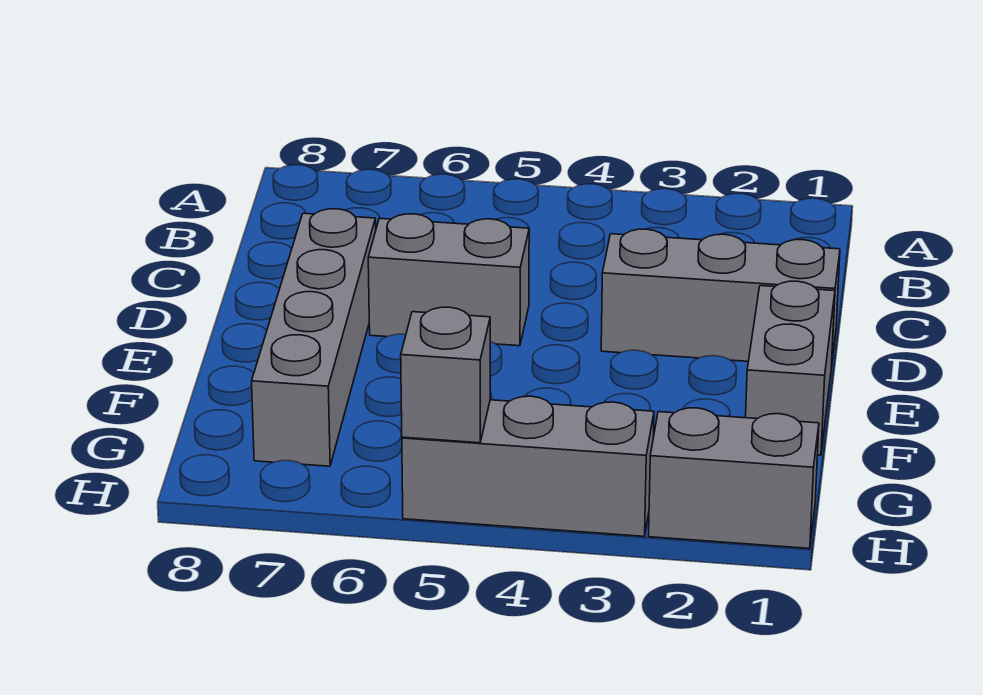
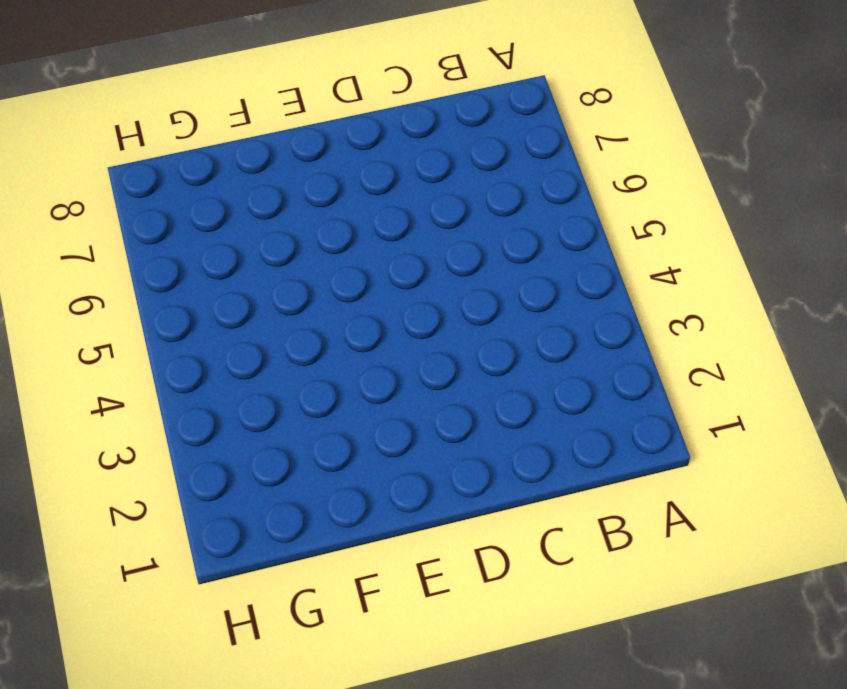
none -> grey brick D1:D3 level 1
none -> grey brick D5:D6 level 1

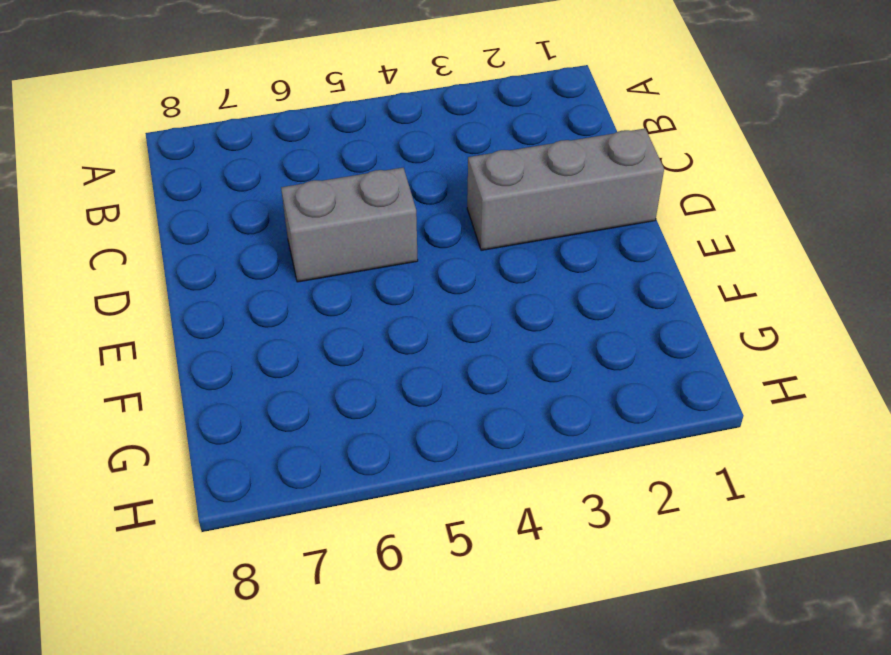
none -> grey brick D7:G7 level 1
none -> grey brick E1:F1 level 1

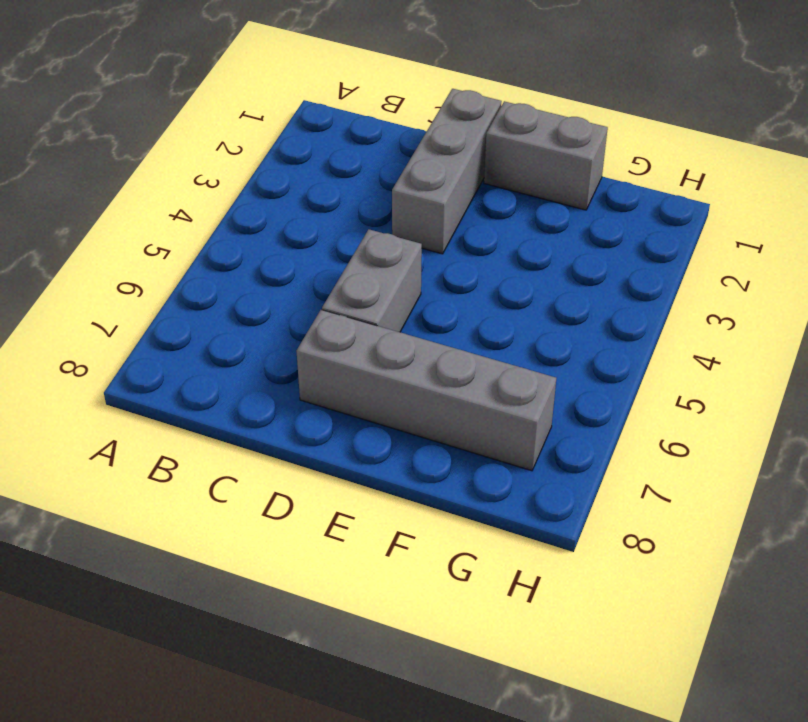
none -> grey brick H1:H2 level 1
none -> grey brick H3:H5 level 1

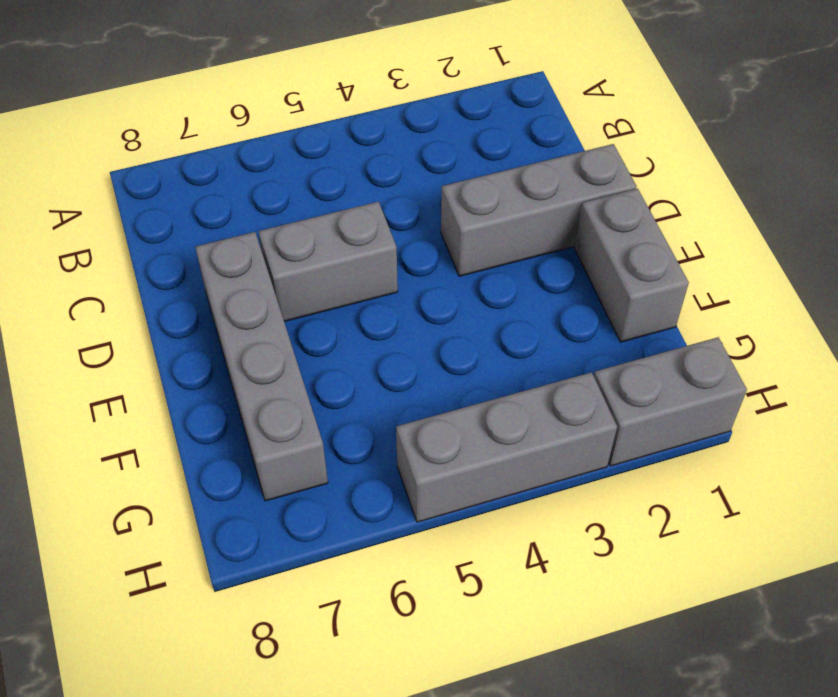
none -> grey brick H5 level 2

